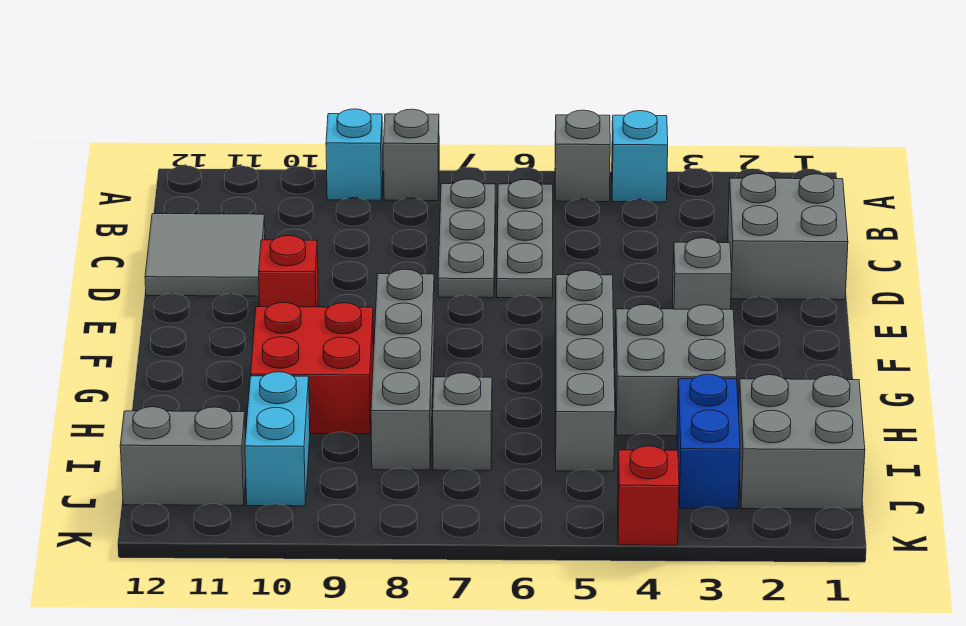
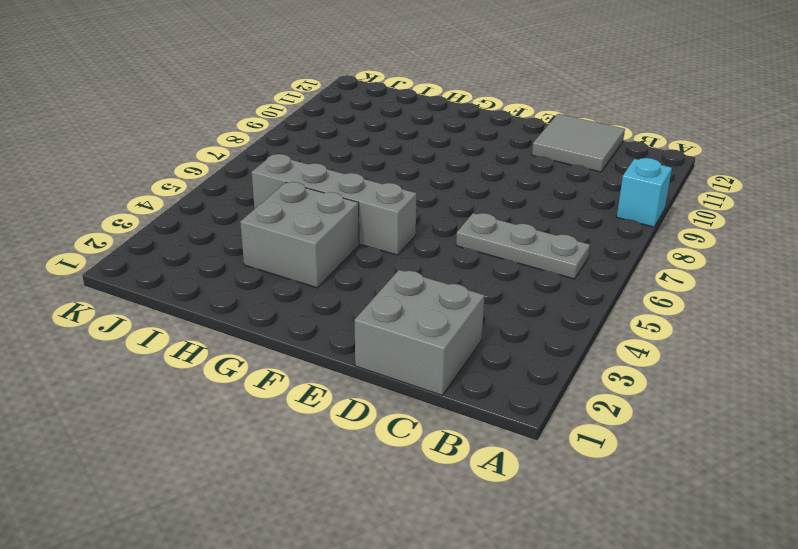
none -> cyan brick A4 level 1
none -> grey brick A5 level 1
none -> grey brick A8 level 1

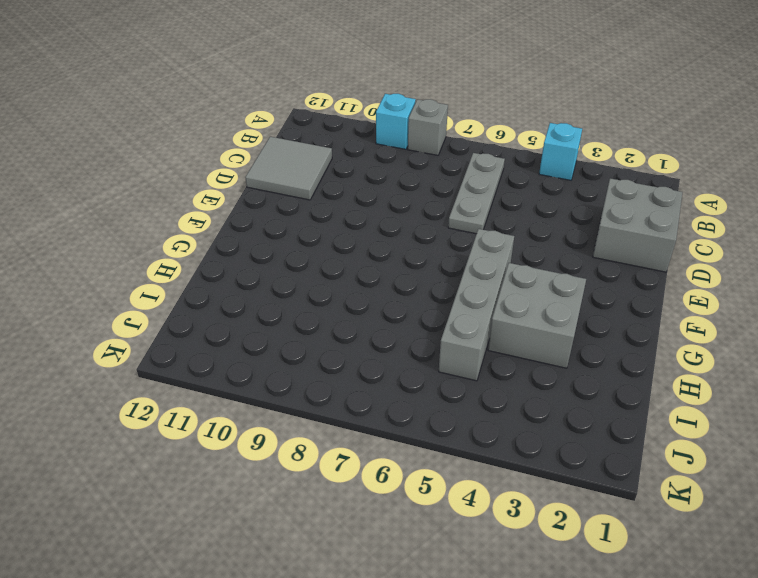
none -> grey brick A5 level 1
none -> grey plate B7:D7 level 1
none -> grey brick E3 level 1

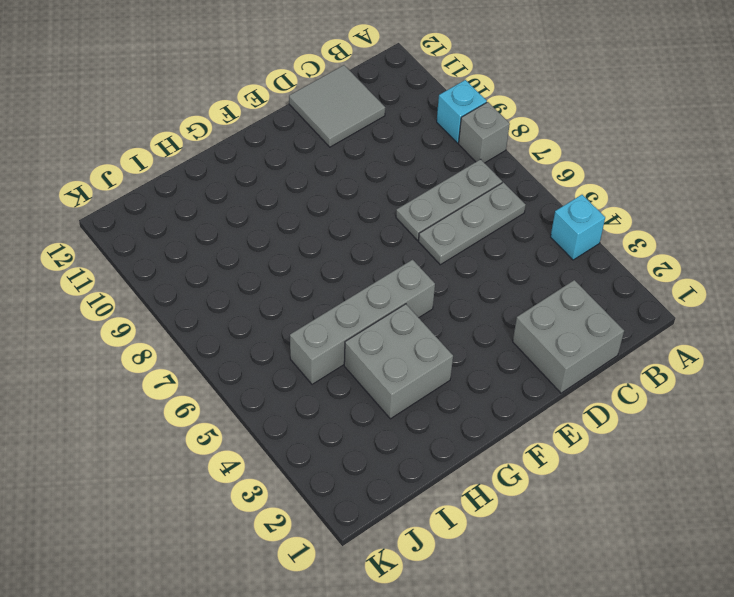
none -> grey brick A5 level 1
none -> grey brick E3 level 1
none -> red brick E10 level 1

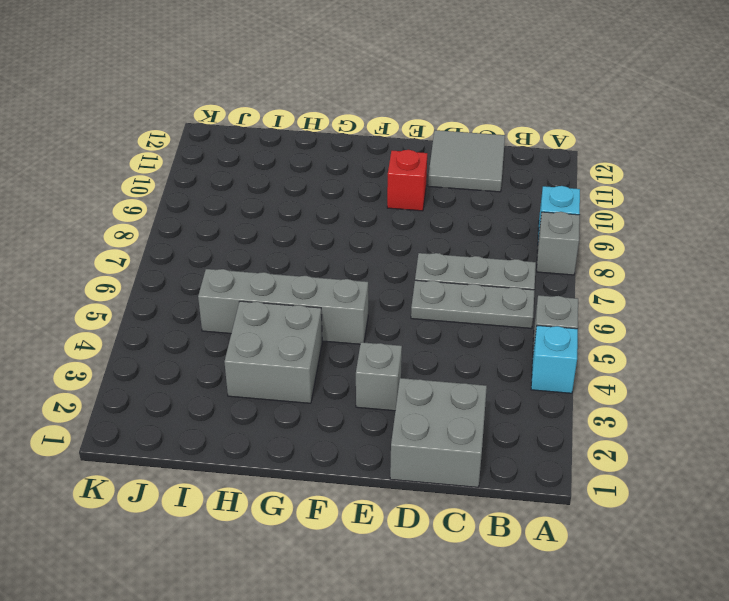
none -> grey brick F8:I8 level 1
none -> red brick G9:H10 level 1
none -> grey brick I1:J2 level 1

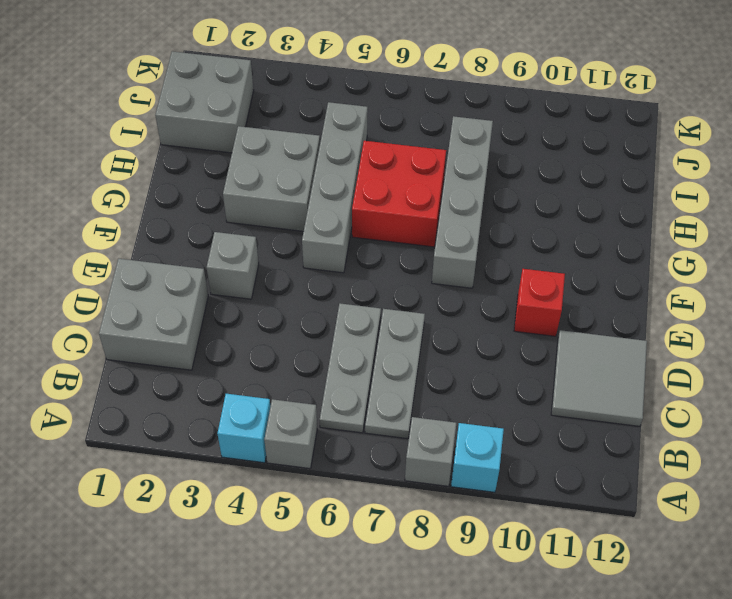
red brick G6:H7 level 1 -> red brick G9:H10 level 1
none -> blue brick I3:J3 level 1
none -> grey brick I7 level 1
none -> cyan brick I10:J10 level 1

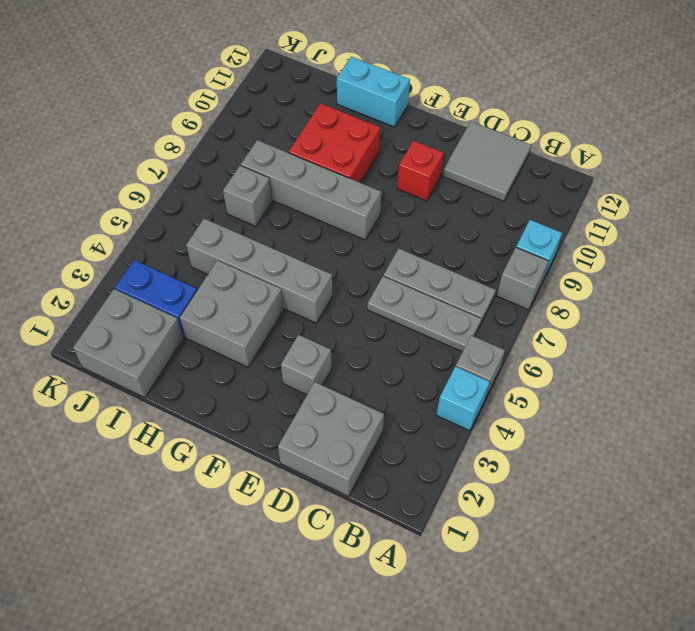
cyan brick G12:H12 level 1 -> cyan brick I10:J10 level 1
none -> grey brick J11:J12 level 1
none -> red brick K4 level 1

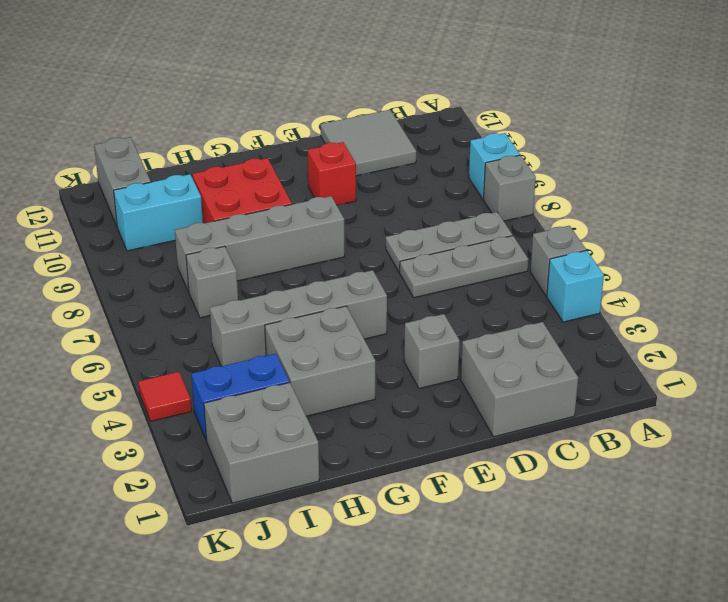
red tile K4 level 1 -> red brick K4 level 1

